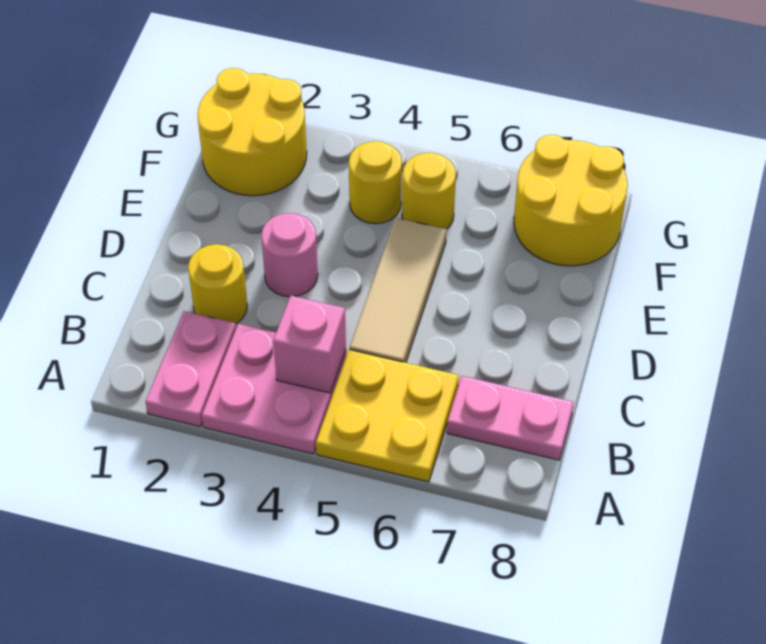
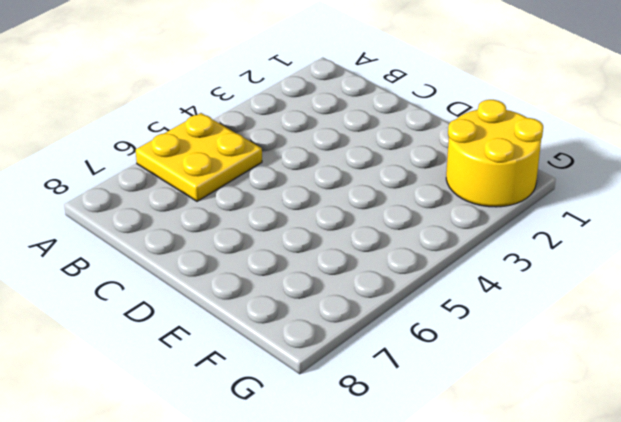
none -> pink plate A2:B2 level 1
none -> pink plate A3:B4 level 1
none -> pink plate B7:B8 level 1

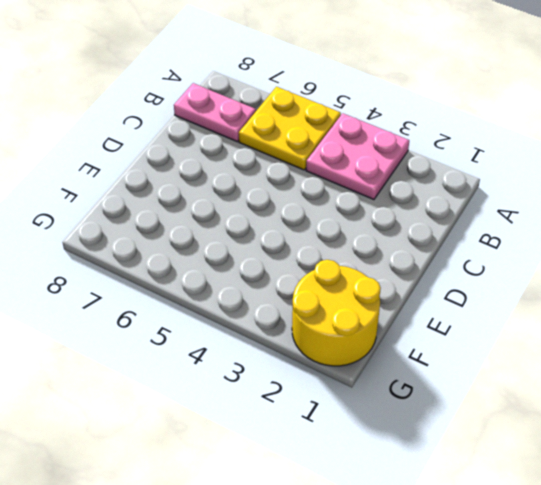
none -> pink plate A2:B2 level 1
none -> yellow round brick C2 level 1
none -> tan tile C5:E5 level 1

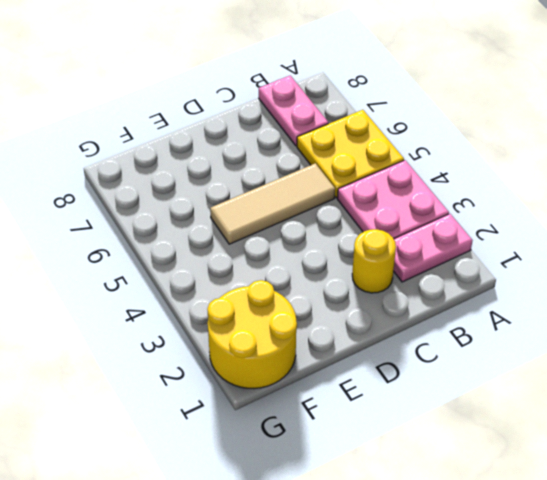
none -> pink round brick D3 level 1
none -> yellow round brick F4 level 1
none -> yellow round brick F5 level 1

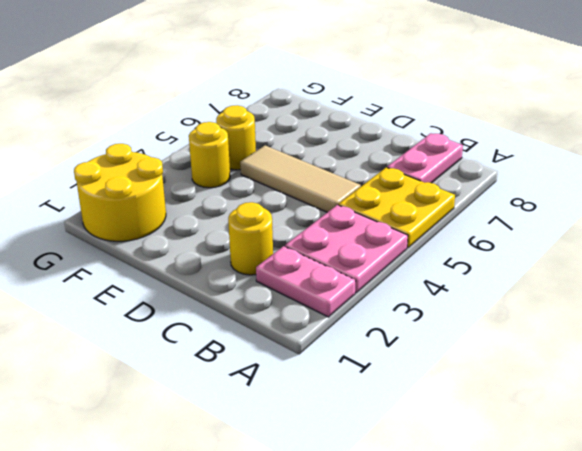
none -> pink round brick D3 level 1
none -> yellow round brick F7:G8 level 1
none -> pink brick B4 level 2

